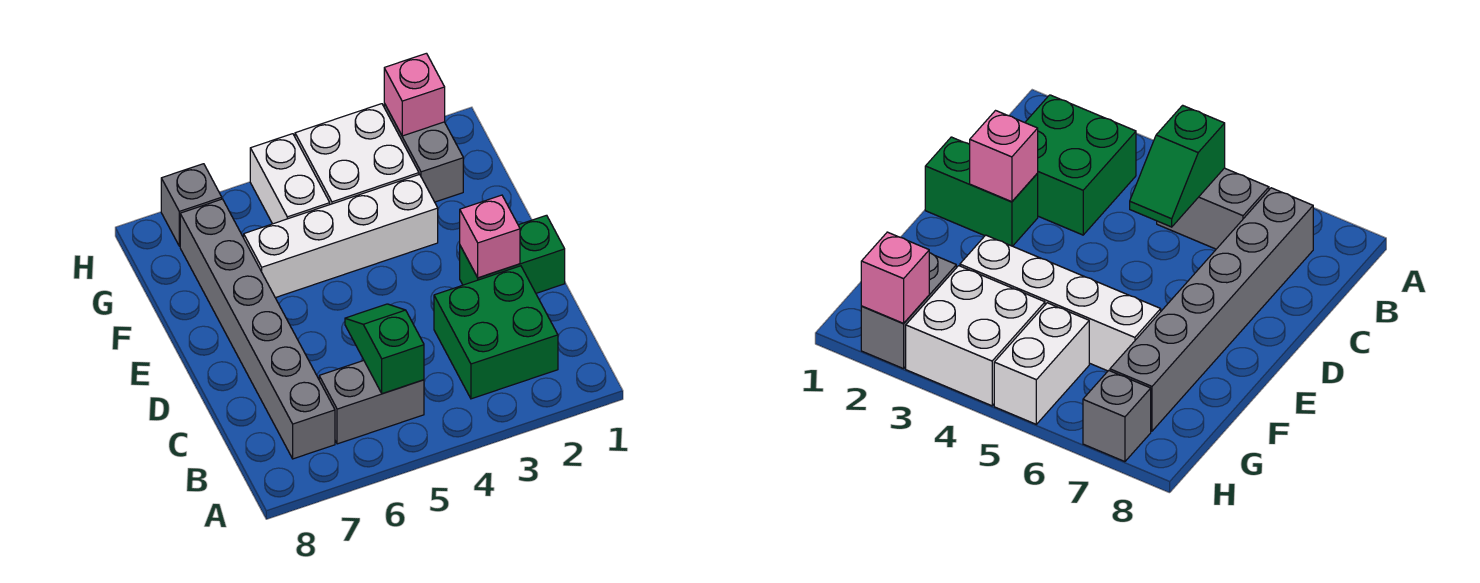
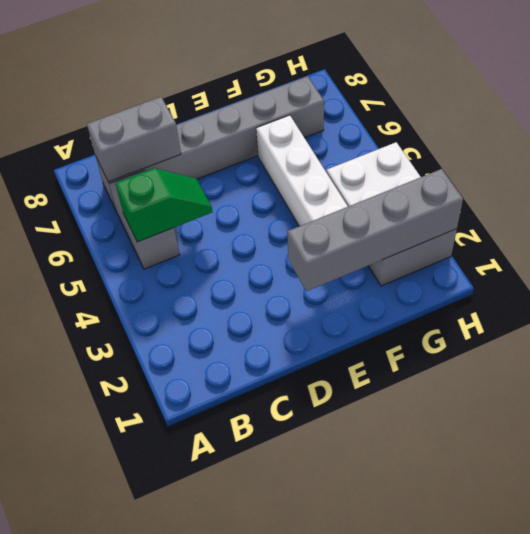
grey brick B7:C7 level 2 -> none
grey brick E2:H2 level 2 -> pink brick H2 level 2
none -> green brick B2:C3 level 1
none -> green brick D1:D2 level 1
none -> white brick G5:H5 level 1

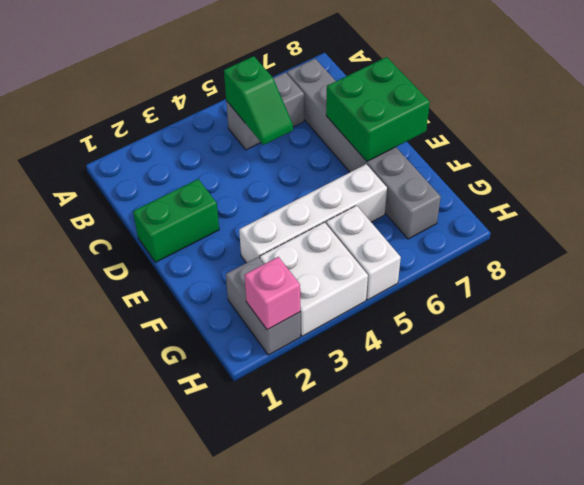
green brick D7:E8 level 2 -> green brick B2:C3 level 1
none -> grey brick H7 level 1
none -> pink brick D2 level 2

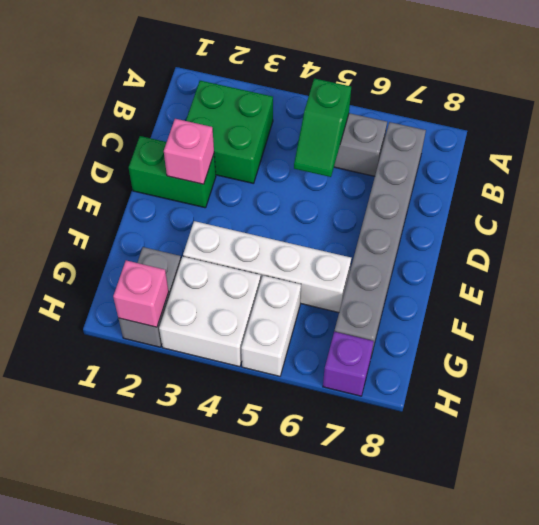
purple brick H7 level 1 -> grey brick H7 level 1

